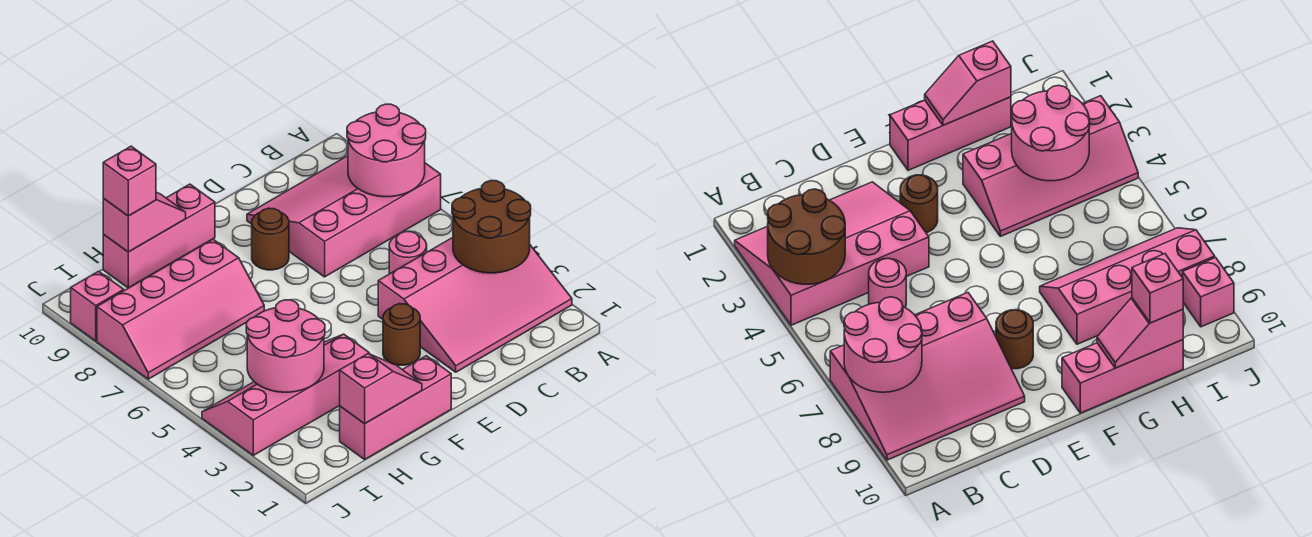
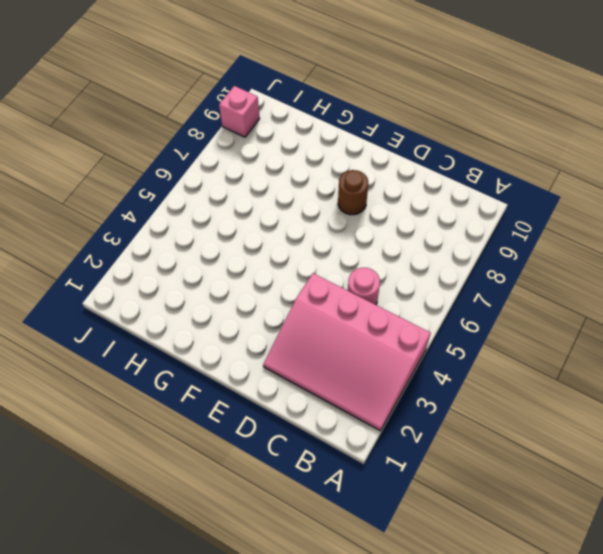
none -> pink slope A7:D9 level 1 top 7
none -> brown round brick E3 level 1
none -> pink brick F1:H1 level 1

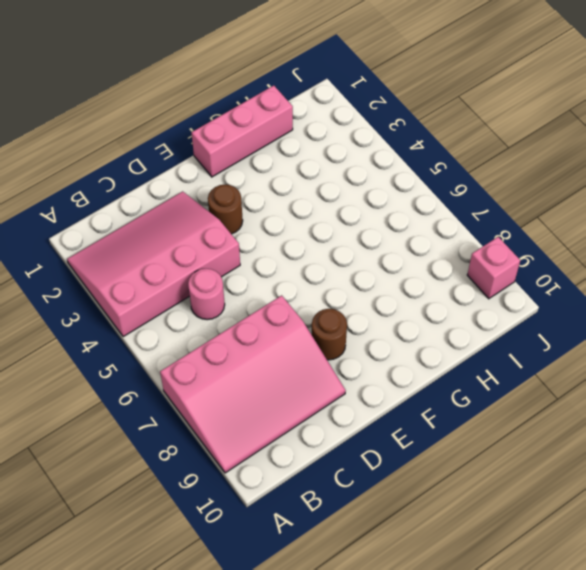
none -> pink brick F10:H10 level 1
none -> pink slope G3:J4 level 1 top 3
none -> pink slope G7:J8 level 1 top 8

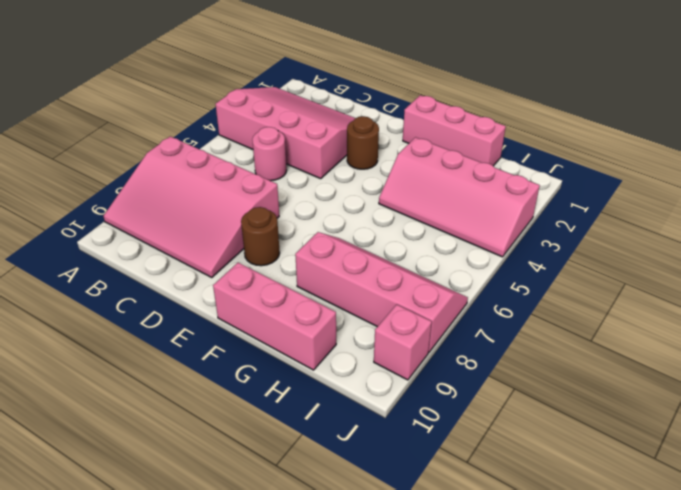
none -> brown round brick A3:B4 level 2
none -> pink round brick A7:B8 level 2
none -> pink slope G1:H1 level 2 top H

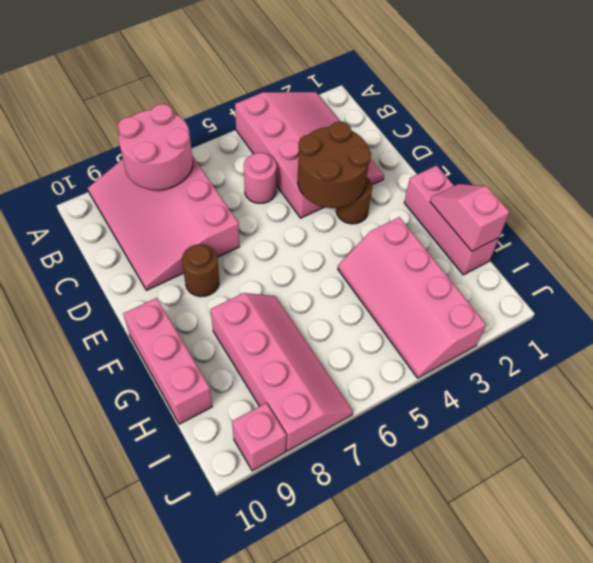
brown round brick D3:E4 level 2 -> brown round brick A3:B4 level 2
none -> pink slope G10:H10 level 2 top H
none -> pink round brick H3:I4 level 2
none -> pink brick H10 level 3

